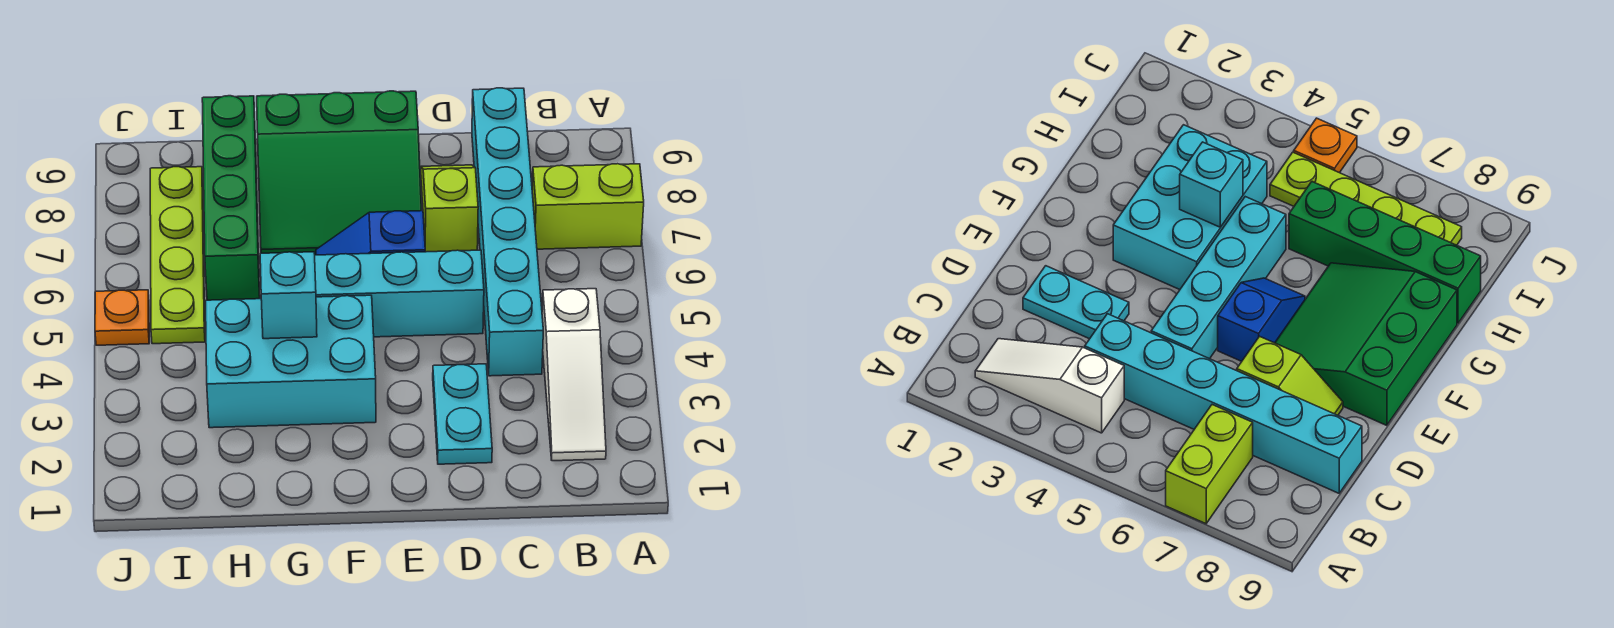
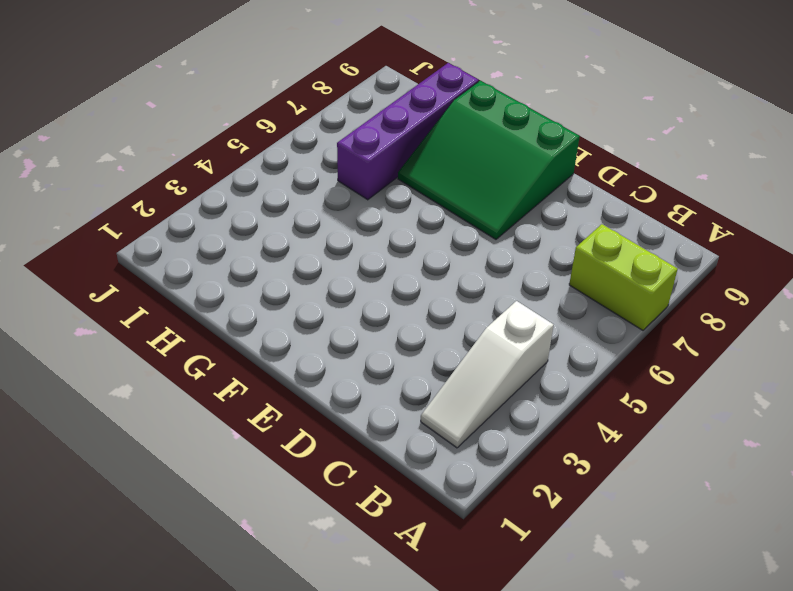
purple brick H6:H9 level 1 -> green brick H6:H9 level 1
none -> cyan brick C4:C9 level 1
none -> cyan plate D2:D3 level 1
none -> cyan brick D5:G5 level 1

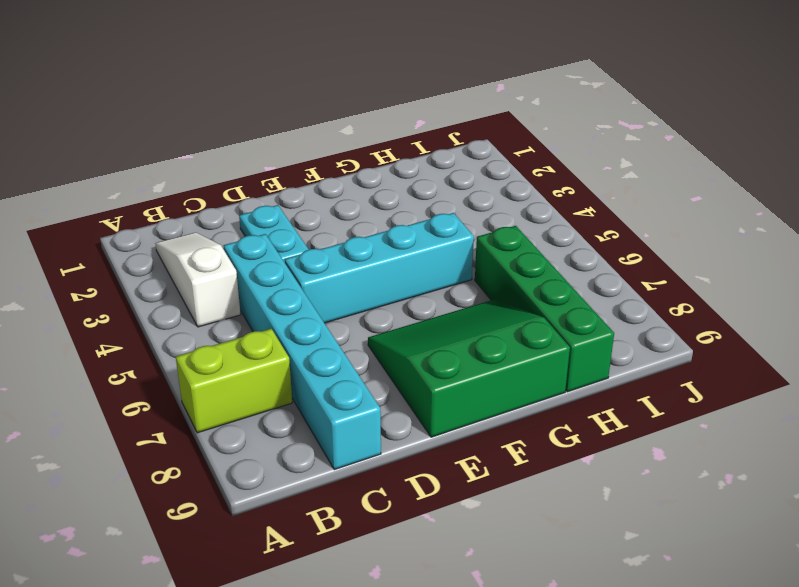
none -> lime slope D7:D8 level 1 top 7
none -> blue slope E6:F6 level 1 top E
none -> cyan brick F3:H4 level 1

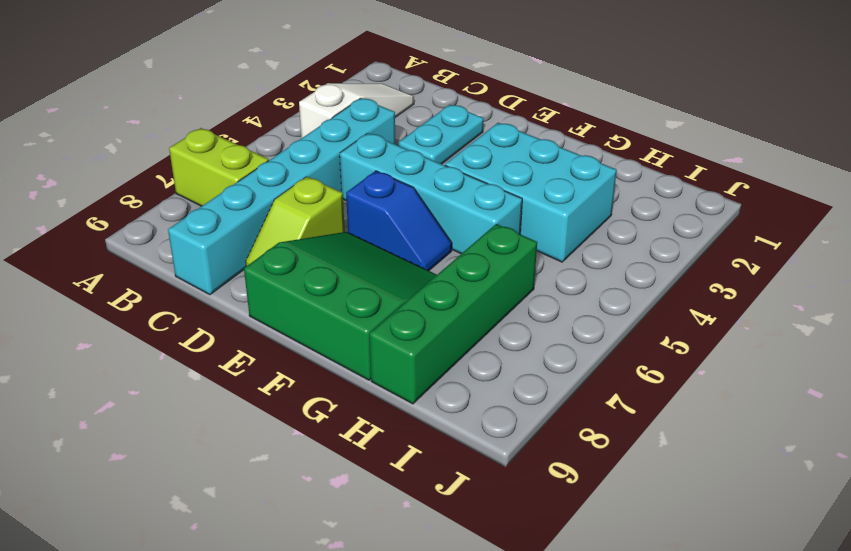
none -> lime plate I5:I8 level 1
none -> orange plate J5 level 1
none -> cyan brick G4 level 2

